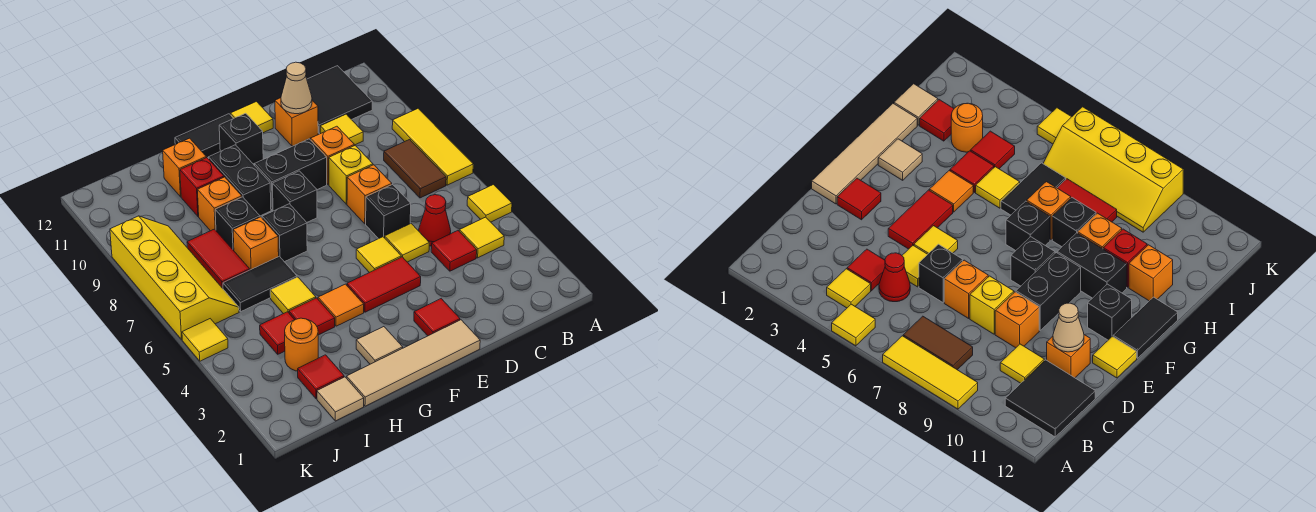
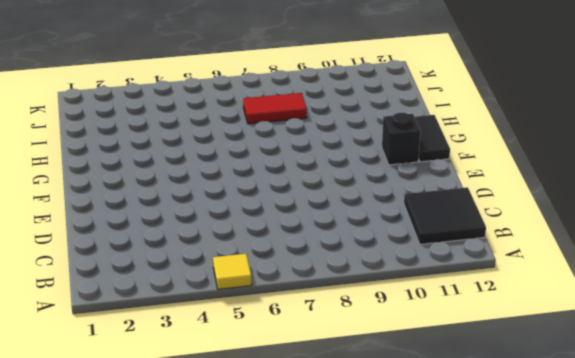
none -> yellow tile A7:A9 level 1
none -> yellow tile B4 level 1
none -> brown tile B7:B8 level 1
none -> red tile C4 level 1

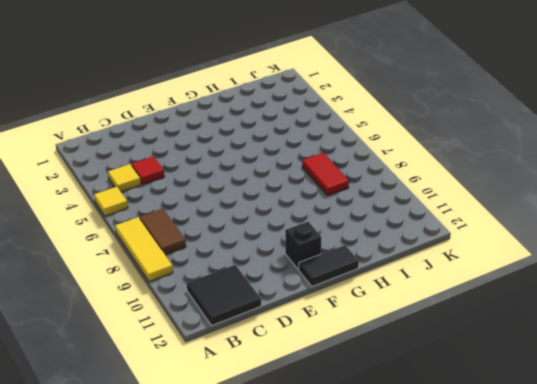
none -> red cone C5 level 1
none -> yellow tile C10 level 1
none -> yellow tile D5 level 1
none -> black brick D6 level 1

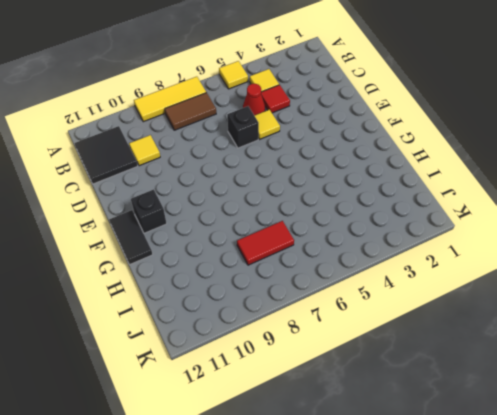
none -> orange brick D7 level 1
none -> yellow brick D8 level 1
none -> orange brick D9 level 1
none -> orange brick D11 level 1

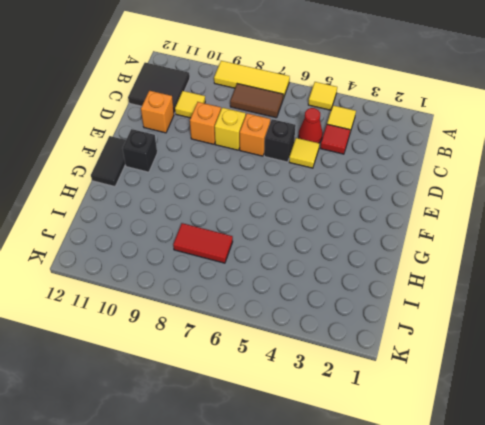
none -> tan tile E1:H1 level 1
none -> red tile E2 level 1
none -> red tile E4:F4 level 1
none -> yellow tile E5 level 1

